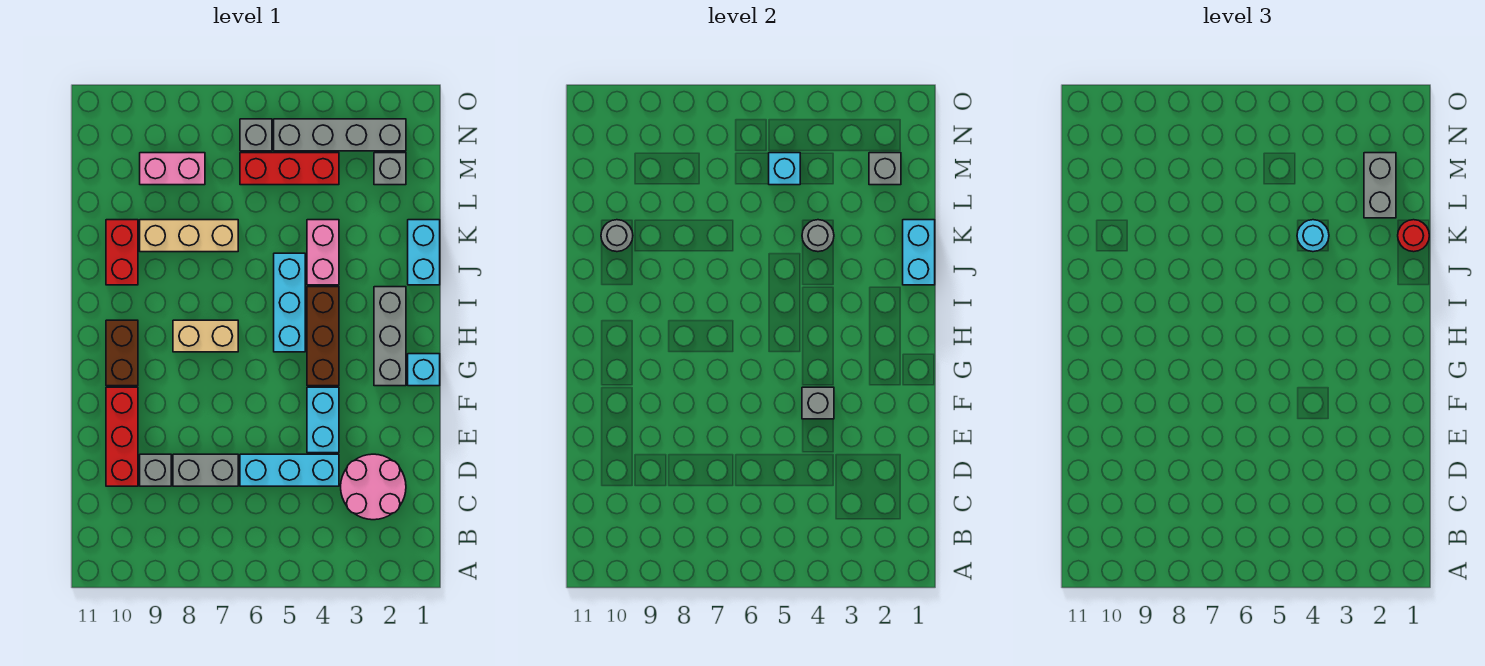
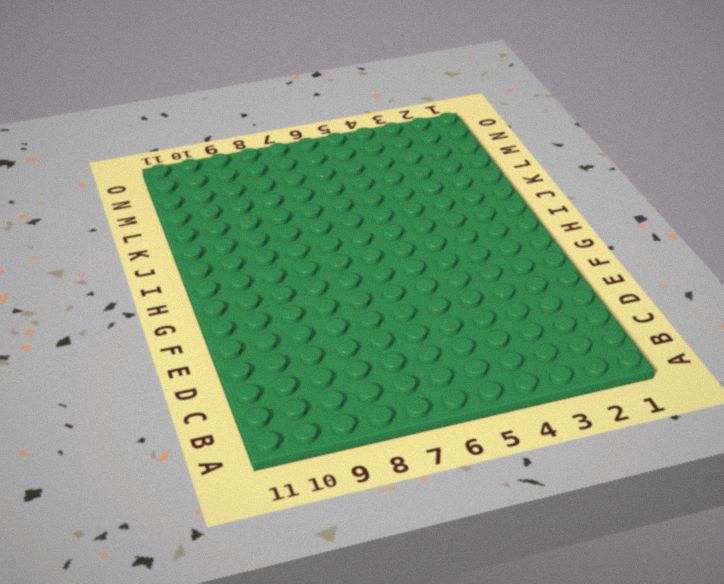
none -> pink round brick C2:D3 level 1
none -> cyan brick D4:D6 level 1
none -> grey brick D7:D8 level 1
none -> grey brick D9 level 1

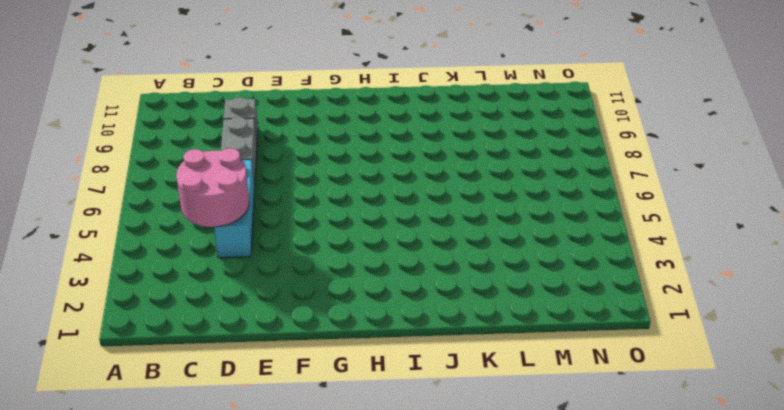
pink round brick C4:D5 level 2 -> pink round brick C2:D3 level 1
none -> red brick D10:F10 level 1
none -> cyan brick E4:F4 level 1
none -> cyan brick G1 level 1
none -> grey brick G2:I2 level 1

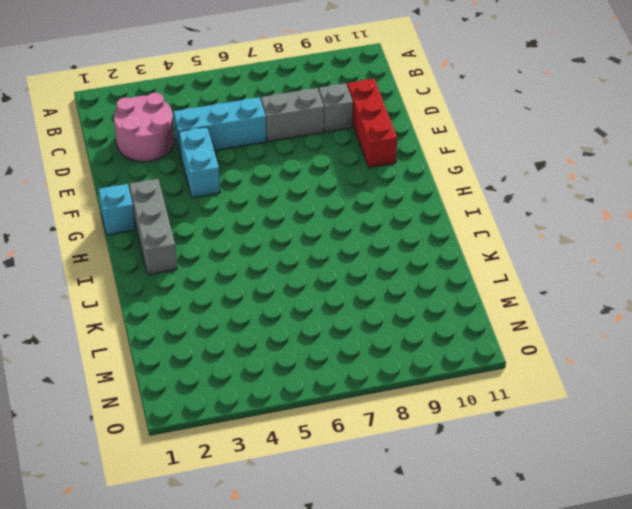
none -> brown brick G4:I4 level 1
none -> brown brick G10:H10 level 1
none -> cyan brick H5:J5 level 1
none -> tan brick H7:H8 level 1

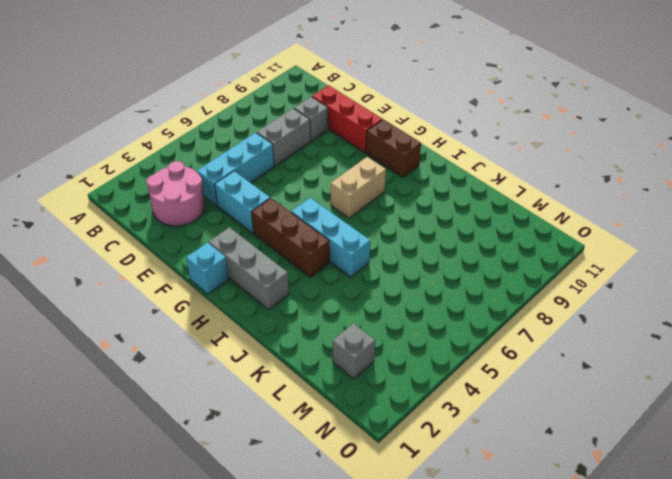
none -> cyan brick J1:K1 level 1
none -> pink brick J4:K4 level 1
none -> red brick J10:K10 level 1
none -> tan brick K7:K9 level 1

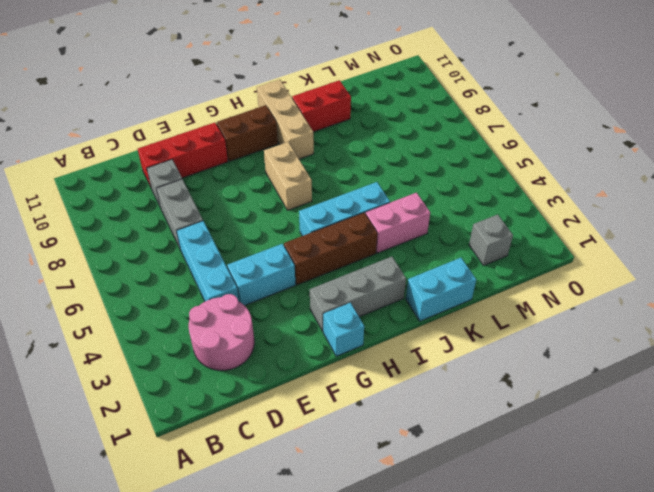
tan brick I9:I11 level 1 -> tan brick K7:K9 level 1
none -> red brick M4:M6 level 1
none -> pink brick M8:M9 level 1
none -> grey brick N2:N5 level 1
none -> grey brick N6 level 1

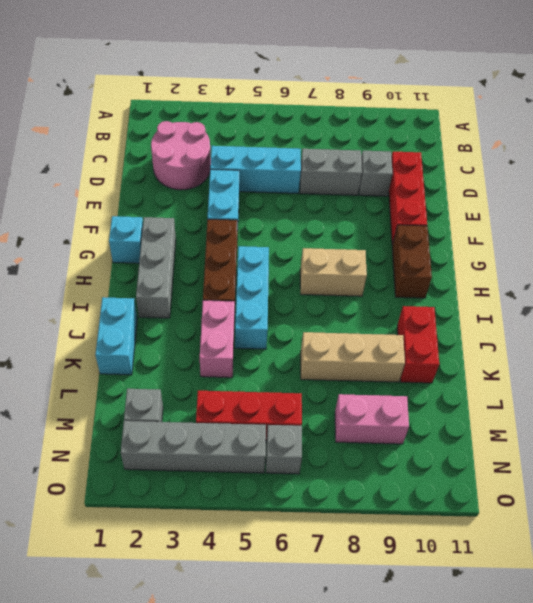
none -> grey brick F4 level 2
none -> cyan brick J1:K1 level 2
none -> grey round brick K4 level 2
none -> grey round brick K10 level 2

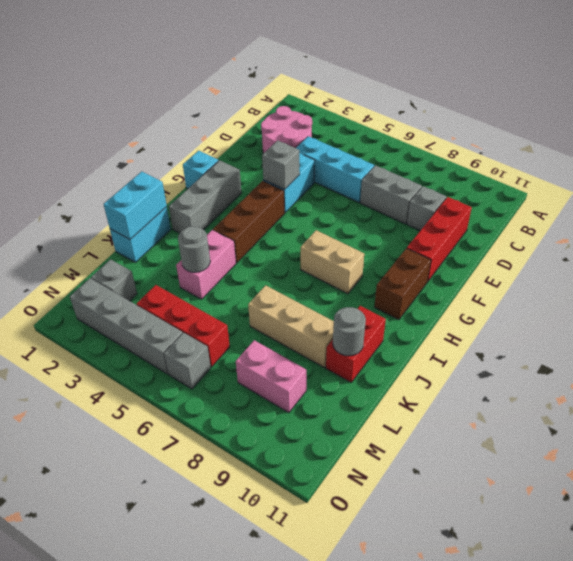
none -> cyan brick H5:J5 level 1
none -> grey brick M2 level 2
none -> cyan brick M5 level 2
none -> red round brick K1 level 3

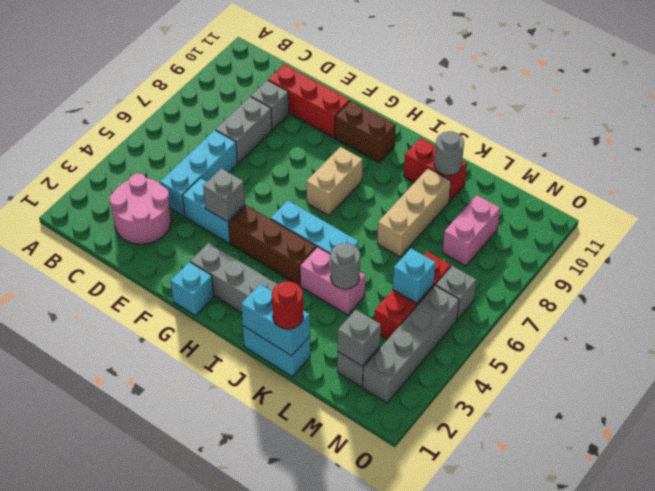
none -> cyan round brick K4 level 3
none -> grey brick L2:M2 level 3

